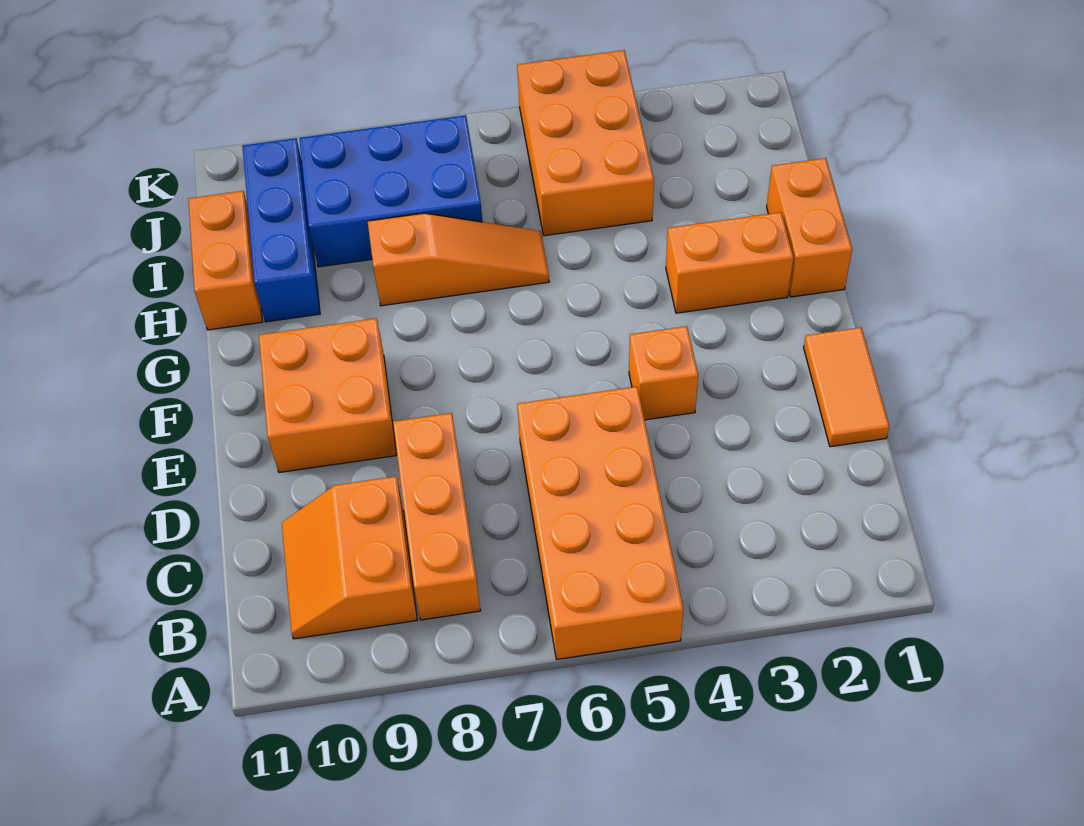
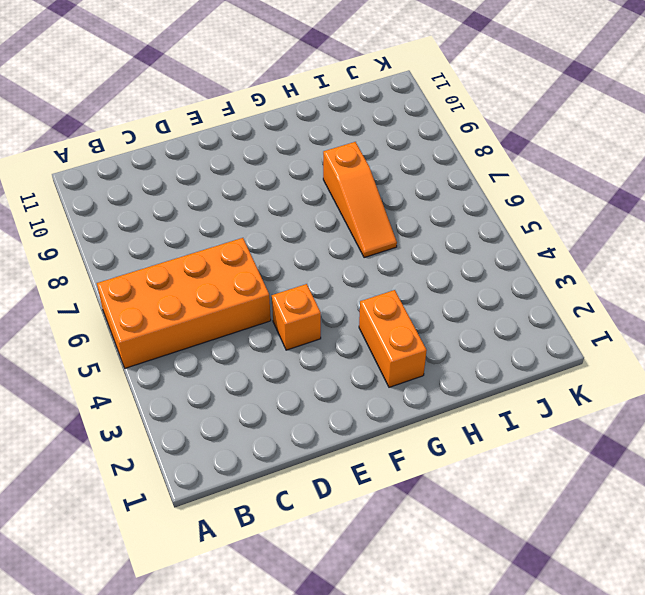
none -> orange brick B8:D8 level 1
none -> orange slope B9:C10 level 1 top 9
none -> orange tile D1:E1 level 1

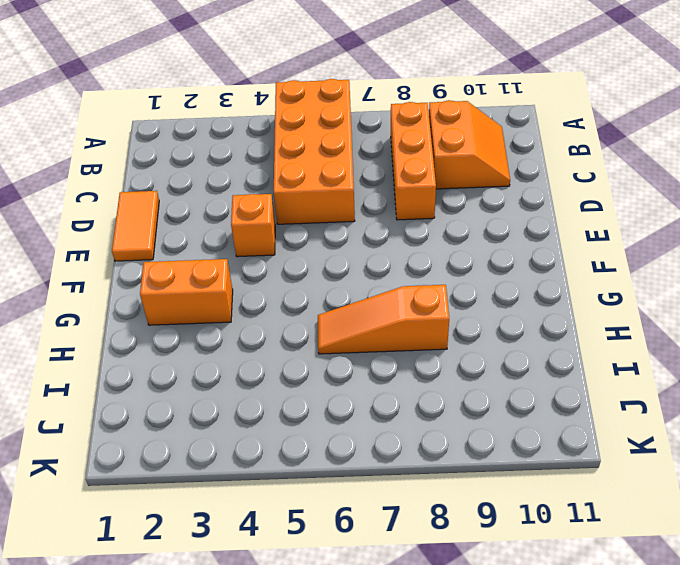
none -> orange brick E9:F10 level 1
none -> orange brick G1:H1 level 1
none -> blue brick H10:J10 level 1

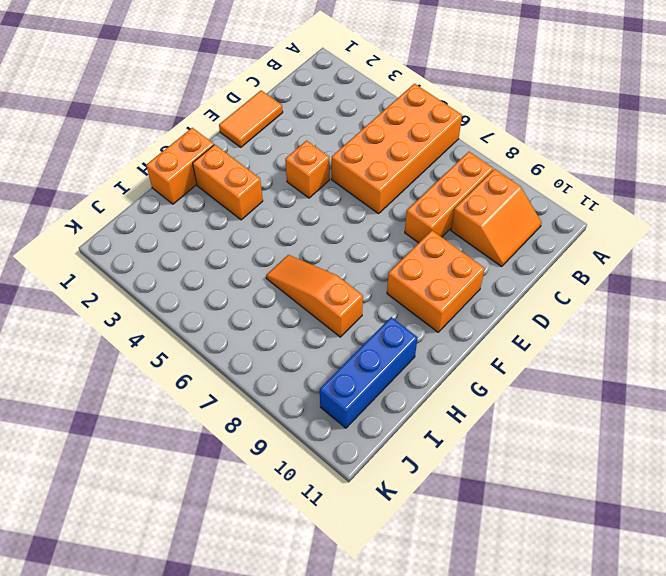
none -> orange brick H11:I11 level 1
none -> orange brick I4:K5 level 1
none -> blue brick I7:J9 level 1

